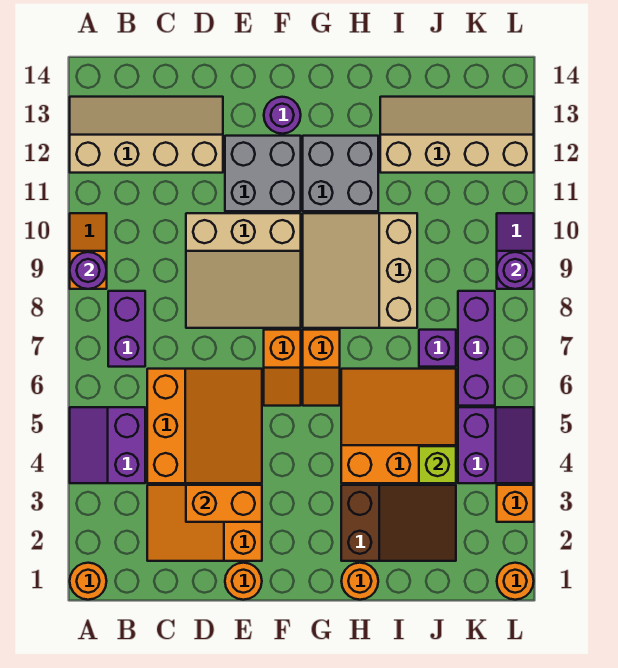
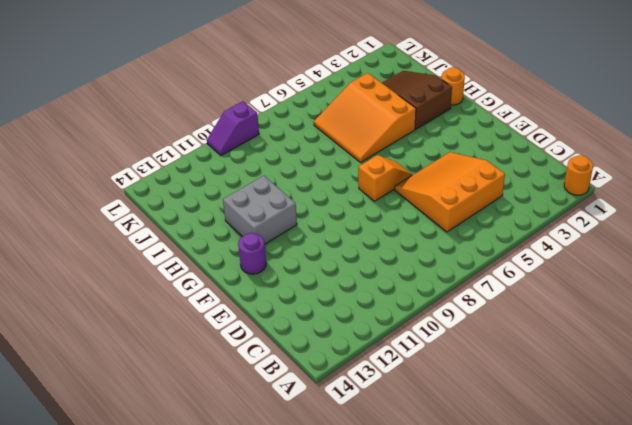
none -> purple slope A4:B5 level 1 top B
none -> orange slope A9:A10 level 1 top 9
none -> tan slope A12:D13 level 1 top 12

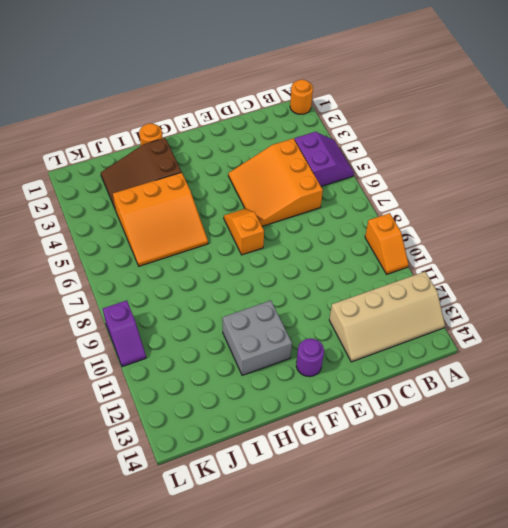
none -> purple brick B7:B8 level 1
none -> orange slope C2:E3 level 1 top E
none -> tan slope D8:F10 level 1 top 10

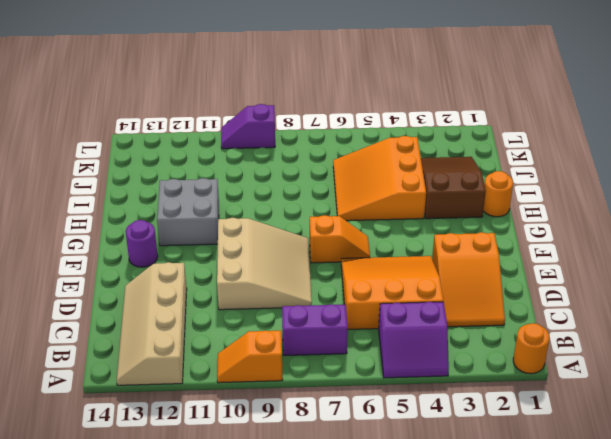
none -> orange round brick E1 level 1
none -> grey brick E11:F12 level 1
none -> orange slope G6:G7 level 1 top 7

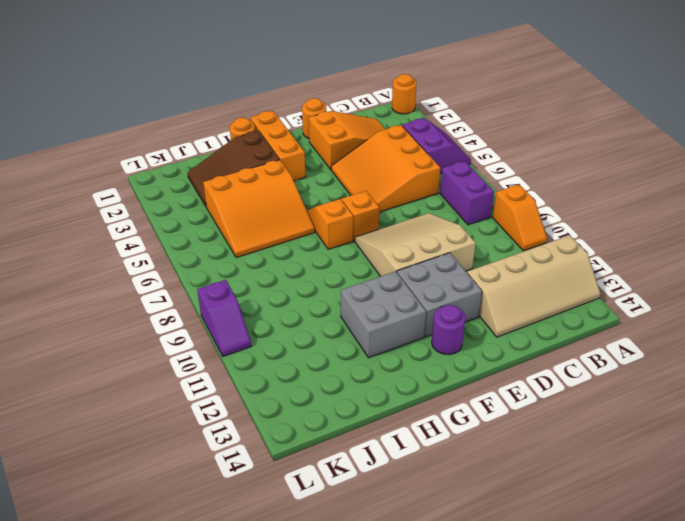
orange brick G1:G3 level 1 -> none
none -> tan slope G8:I10 level 1 top I
none -> tan slope I12:L13 level 1 top 12
none -> purple brick J7 level 1

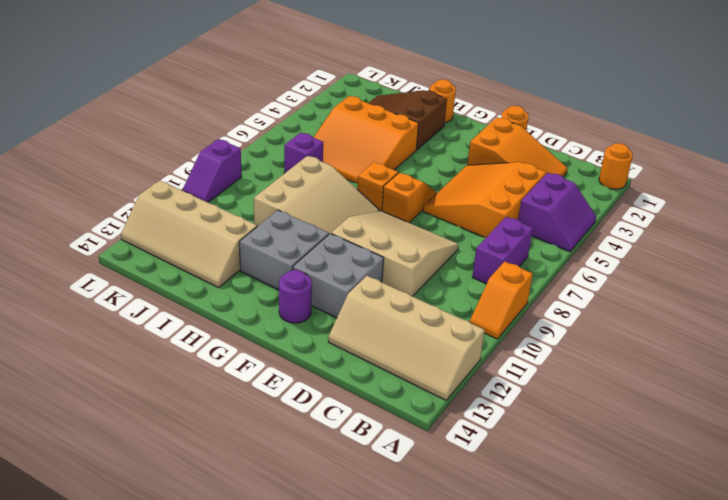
none -> purple slope K4:L5 level 1 top K
none -> purple brick K6:K8 level 1
none -> orange round brick L1 level 1

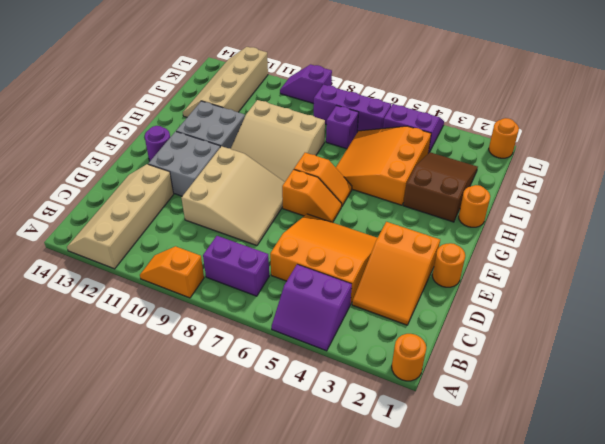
none -> orange brick L3 level 1
none -> purple round brick A9 level 2
none -> orange brick D3:E3 level 2

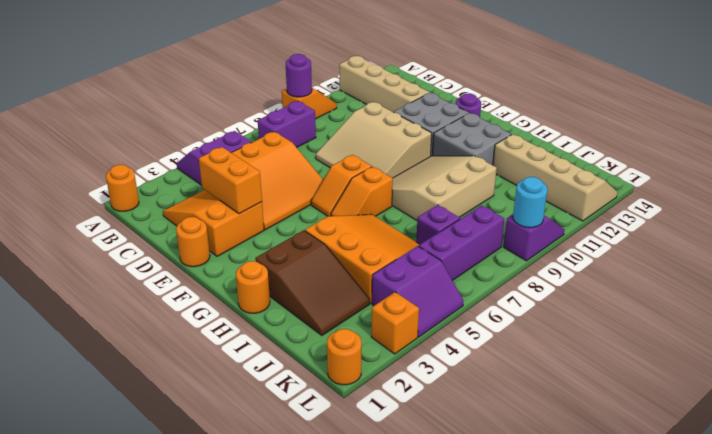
cyan round brick L9 level 2 -> purple round brick L9 level 2
none -> lime brick J4 level 2

